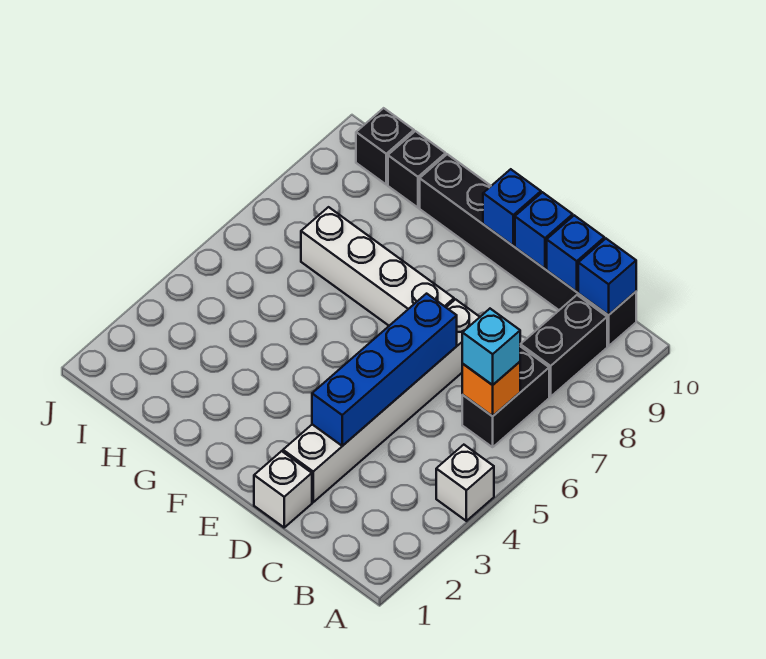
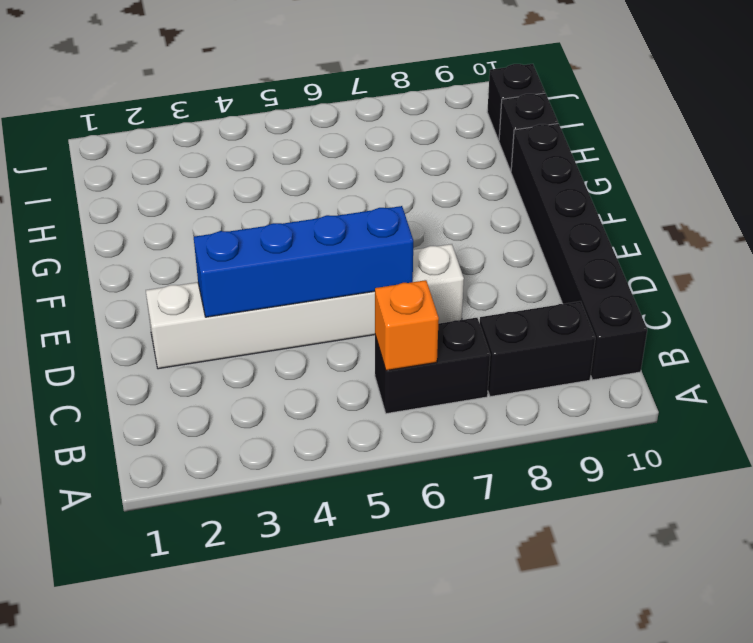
none -> white brick A4 level 1
none -> white brick D1 level 1
none -> white brick E7:H7 level 1

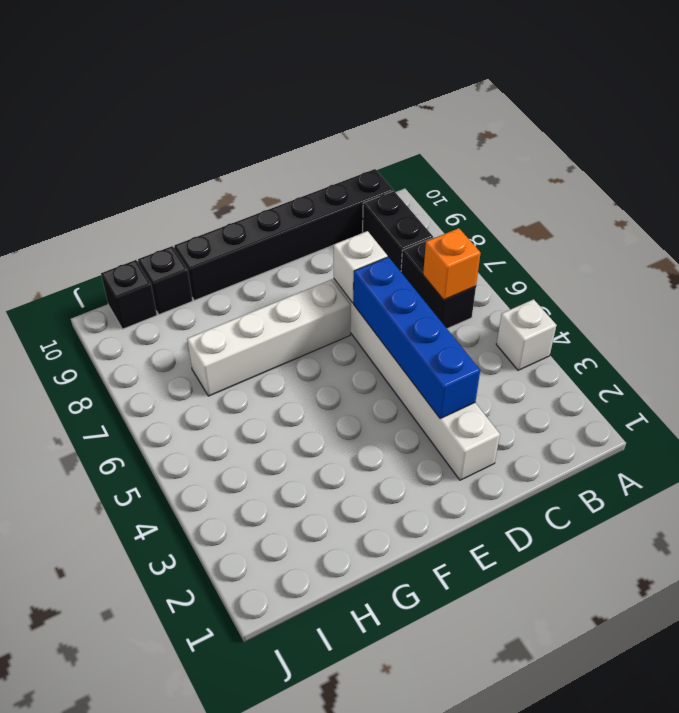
white brick D7 level 2 -> white brick D1 level 1
none -> blue brick B10 level 2
none -> blue brick C10 level 2
none -> blue brick D10 level 2

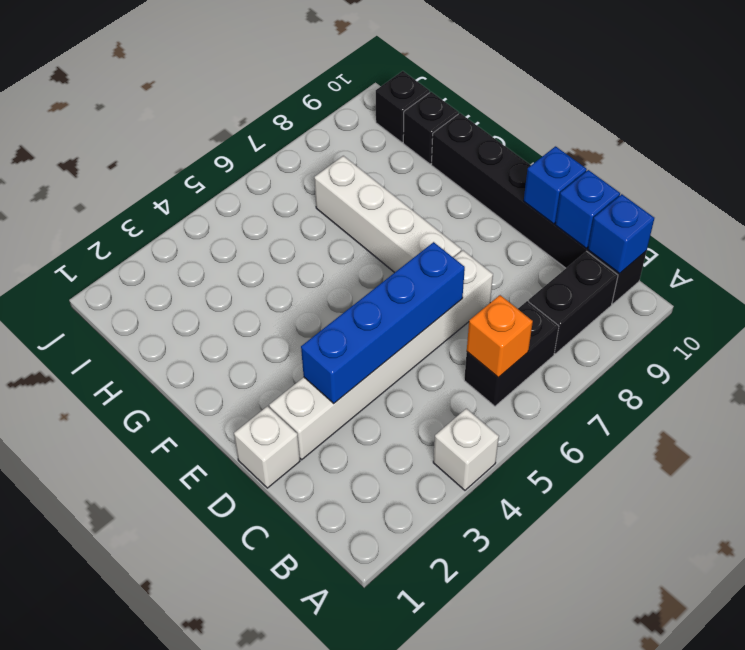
none -> blue brick E10 level 2
none -> cyan brick B6 level 3

